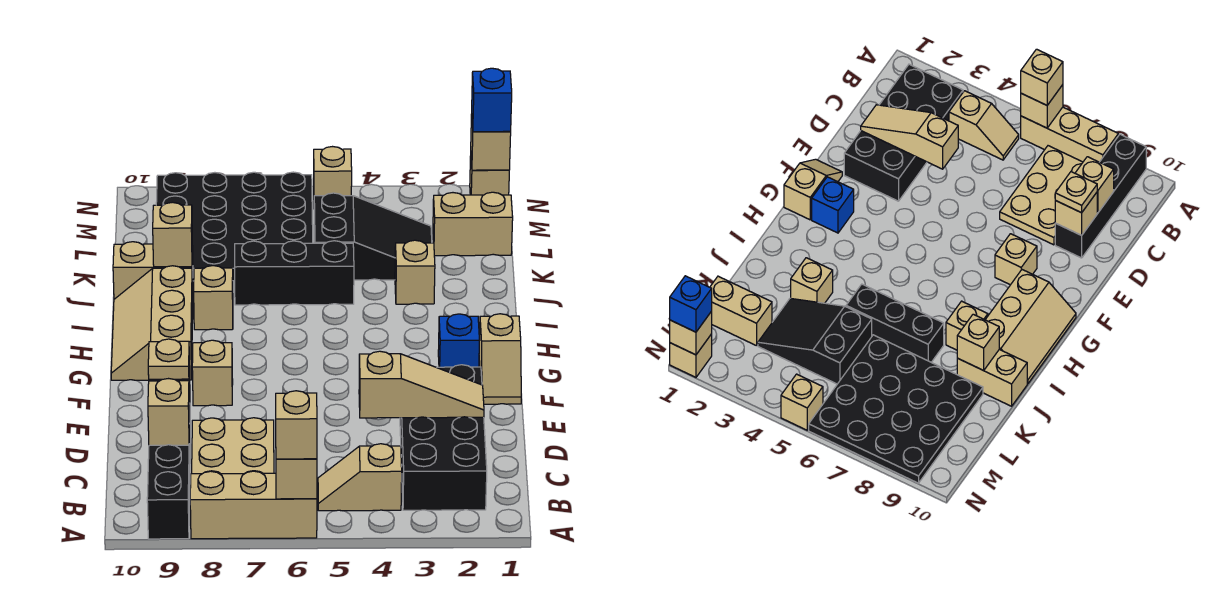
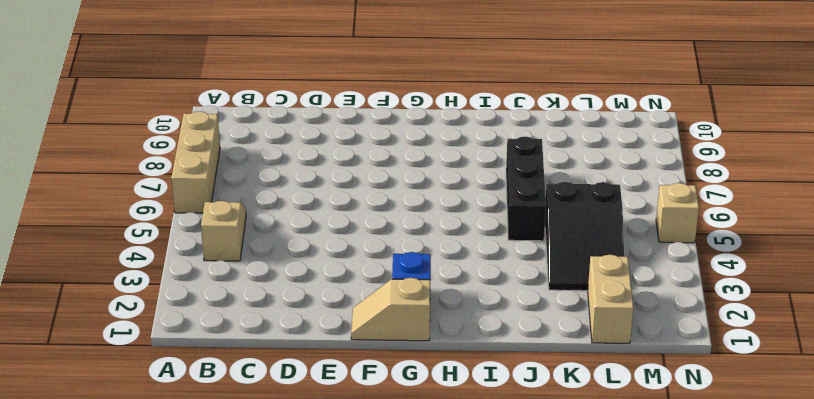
none -> black brick A9:D9 level 1
none -> black brick B2:E3 level 1
none -> tan plate B7:D8 level 1

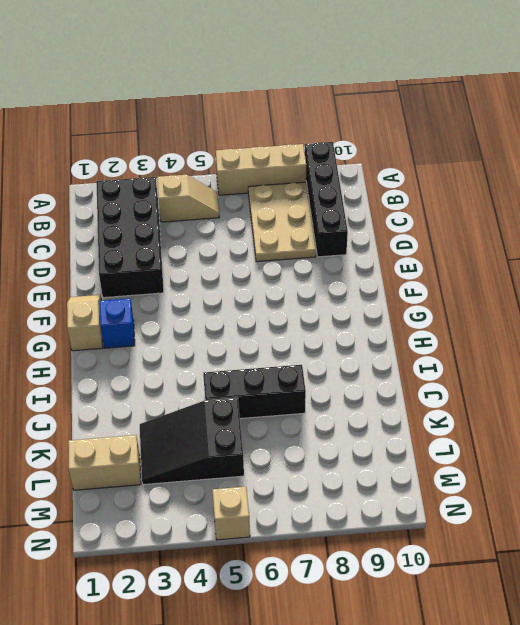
none -> tan brick F8 level 1
none -> tan slope G9:I10 level 1 top 9
none -> tan brick I8 level 1

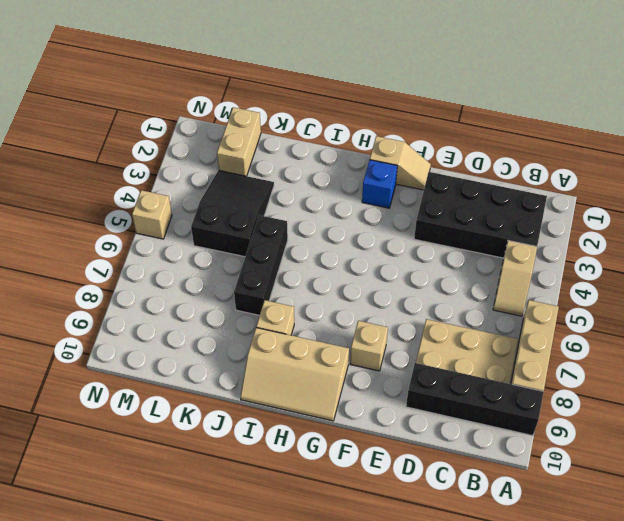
none -> tan brick J3 level 1
none -> tan brick J9:J10 level 1
none -> black plate K6:N9 level 1

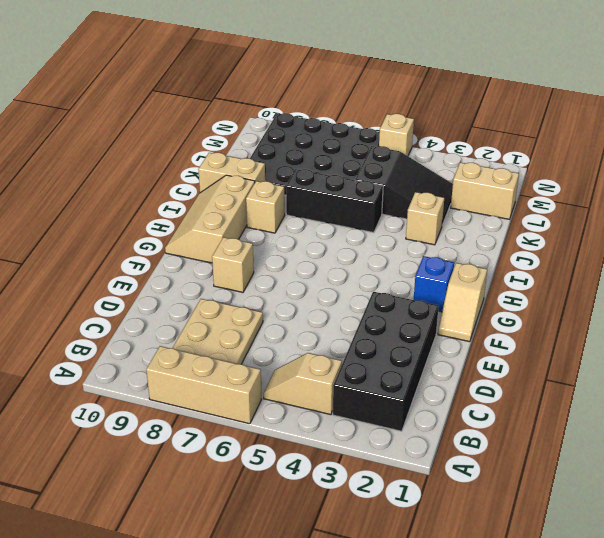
none -> black brick A9:D9 level 1
none -> tan brick N1 level 1
none -> tan brick A6 level 2

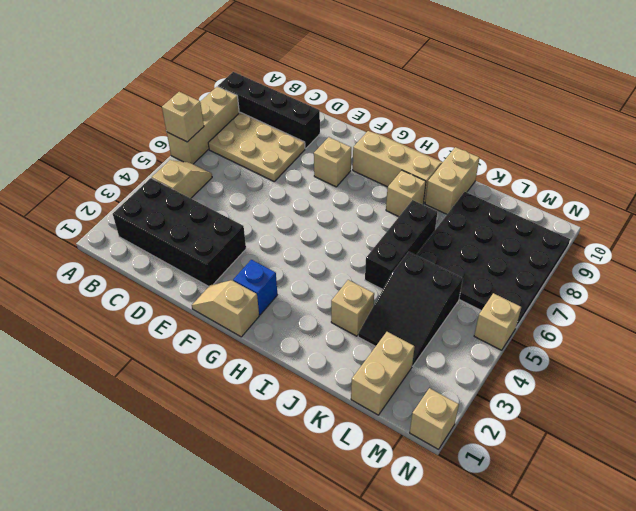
none -> tan brick C9 level 2
none -> tan slope D2:D4 level 2 top 4
none -> tan brick D9 level 2

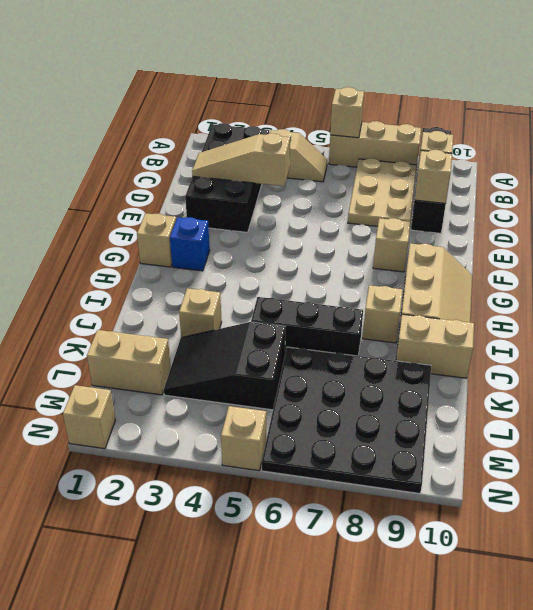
none -> tan brick J9 level 2
none -> tan brick N1 level 2
none -> tan brick A6 level 3

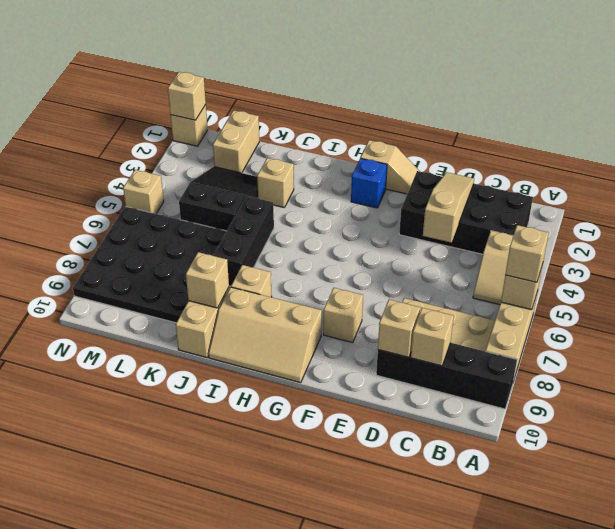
none -> tan plate D9 level 3
none -> blue brick N1 level 3

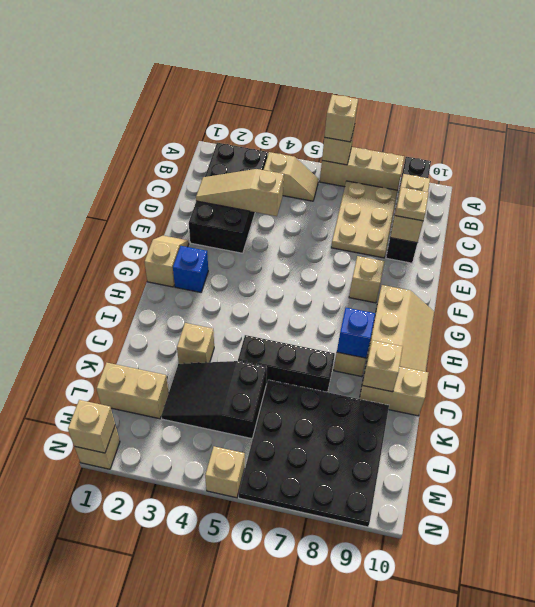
blue brick I8 level 2 -> blue brick N1 level 3

